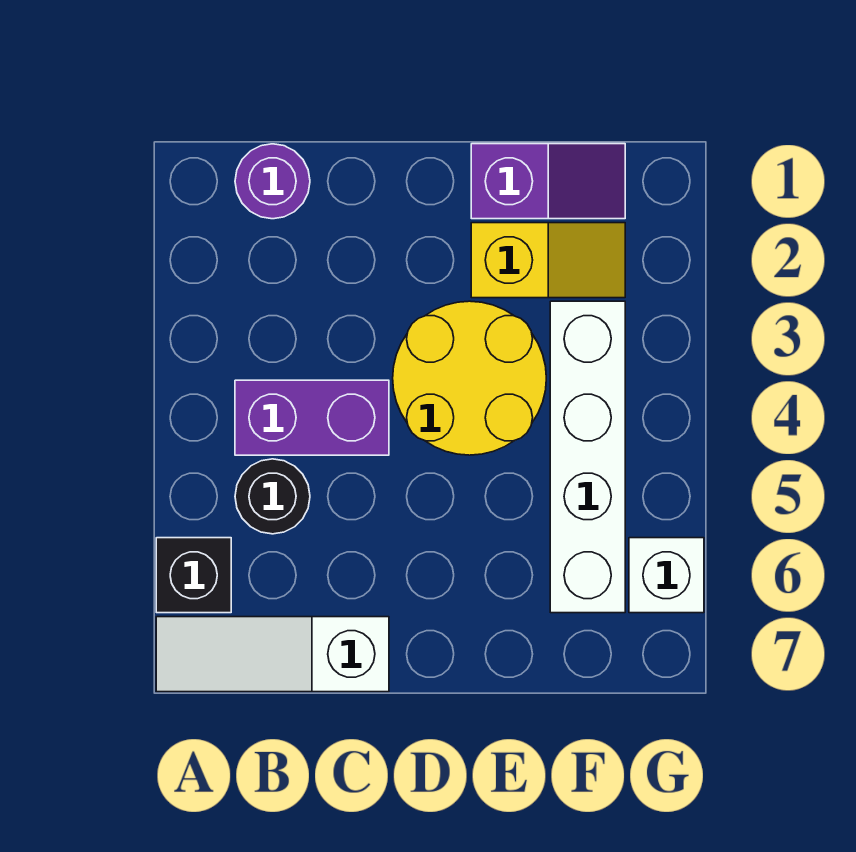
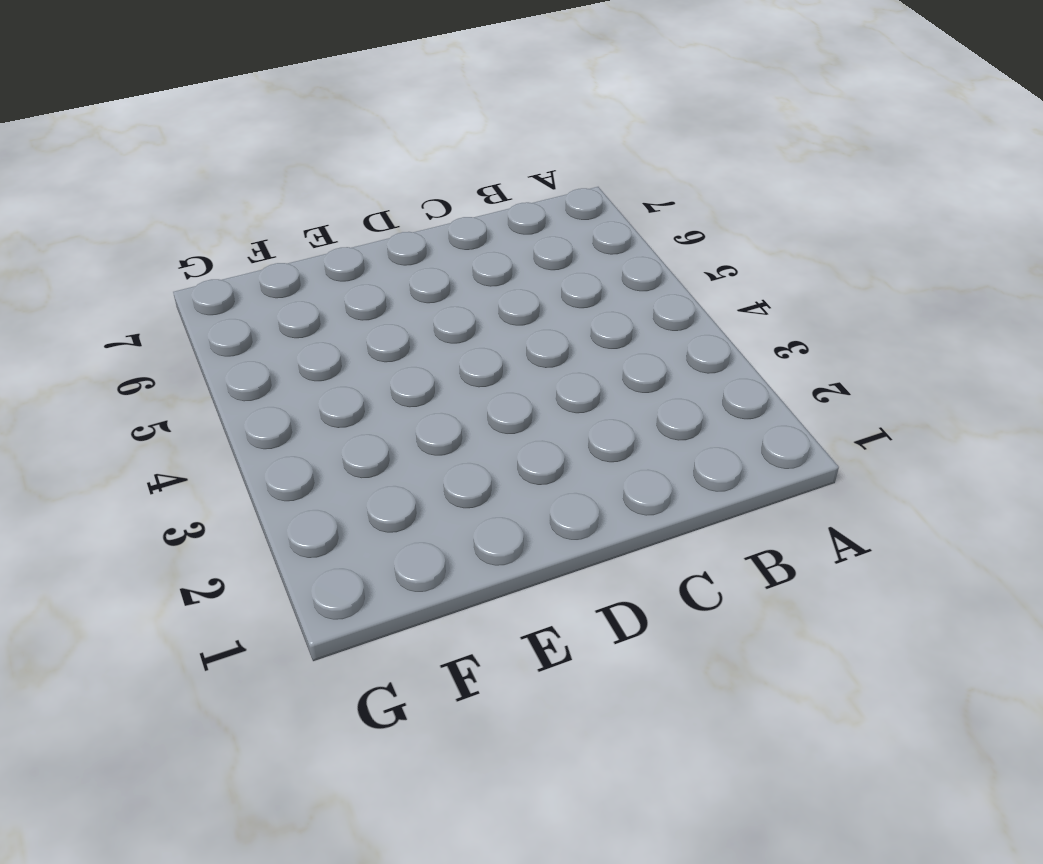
none -> black brick A6 level 1
none -> white slope A7:C7 level 1 top C

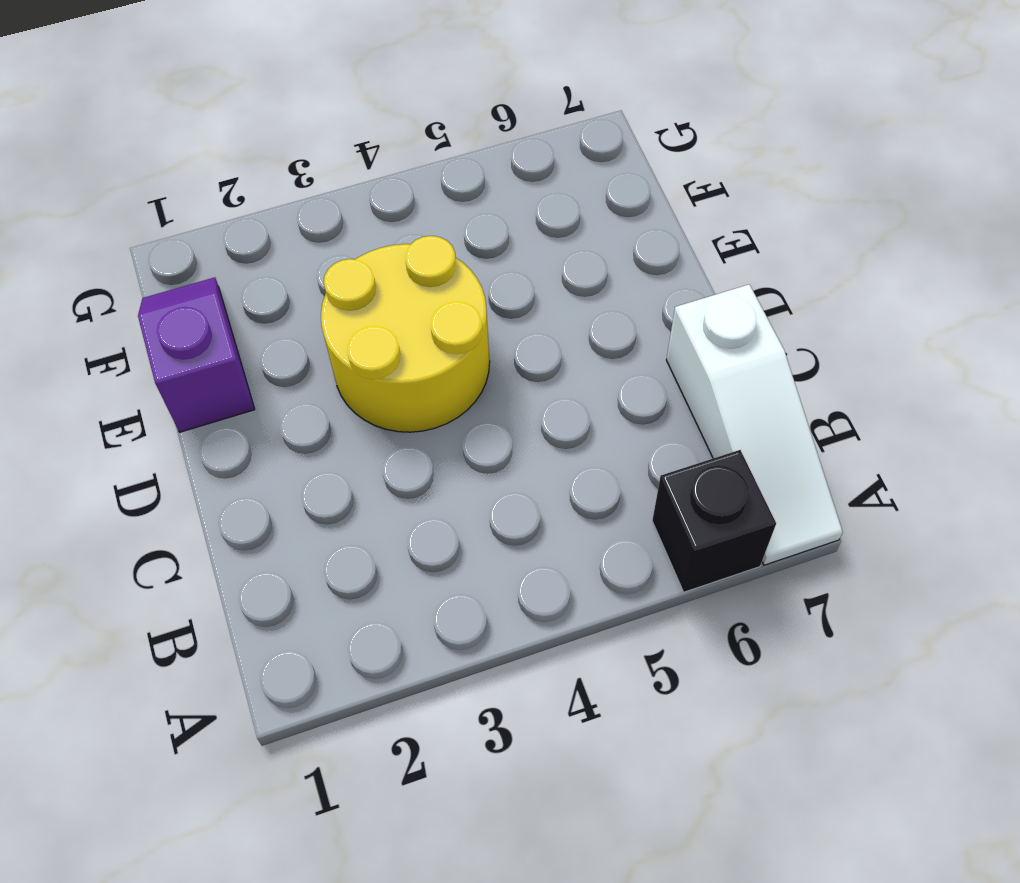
none -> purple round brick B1 level 1
none -> purple brick B4:C4 level 1

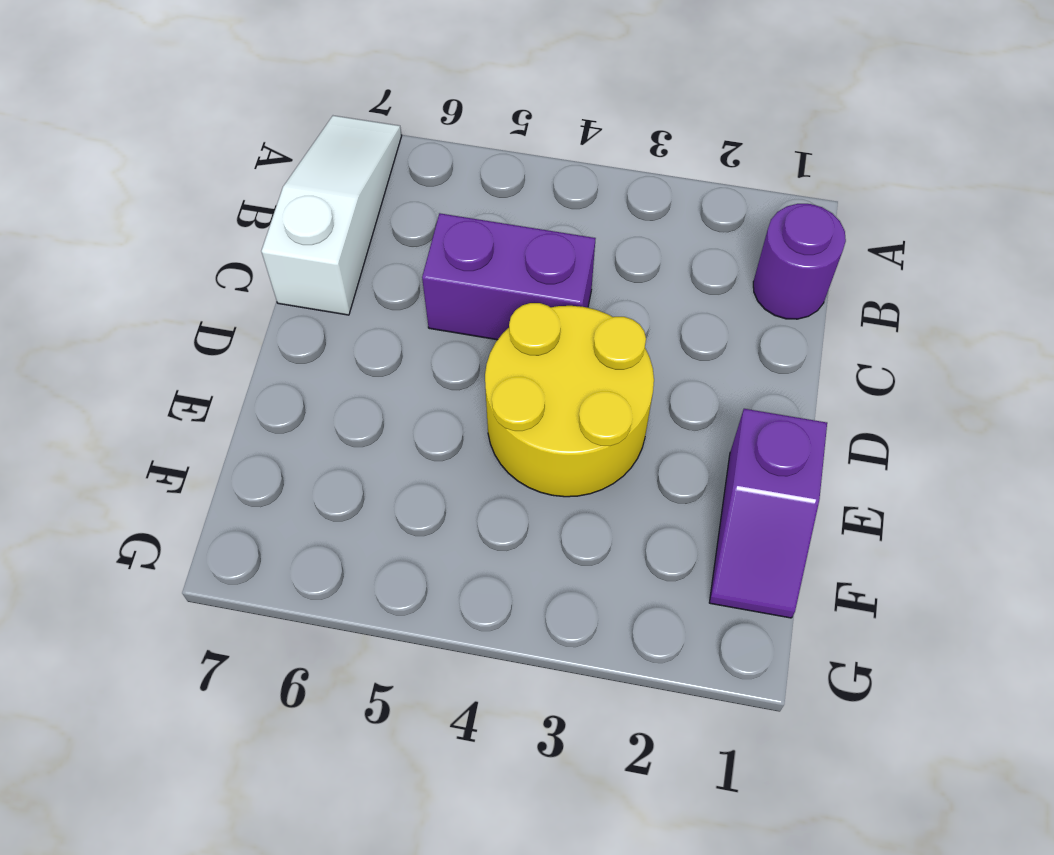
purple brick C4:C5 level 1 -> purple brick B4:C4 level 1
none -> black brick A6 level 1
none -> black round brick B5 level 1

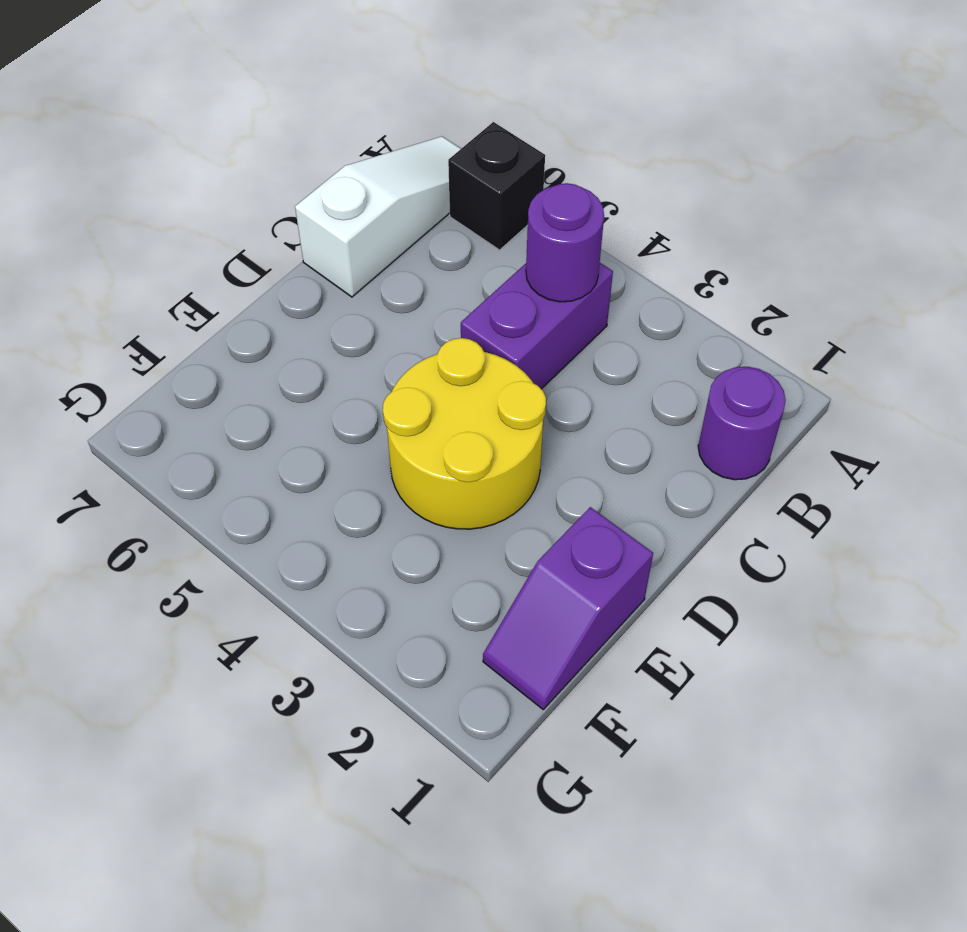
purple round brick B4 level 2 -> none
none -> black round brick B5 level 1
none -> yellow slope E2:F2 level 1 top E

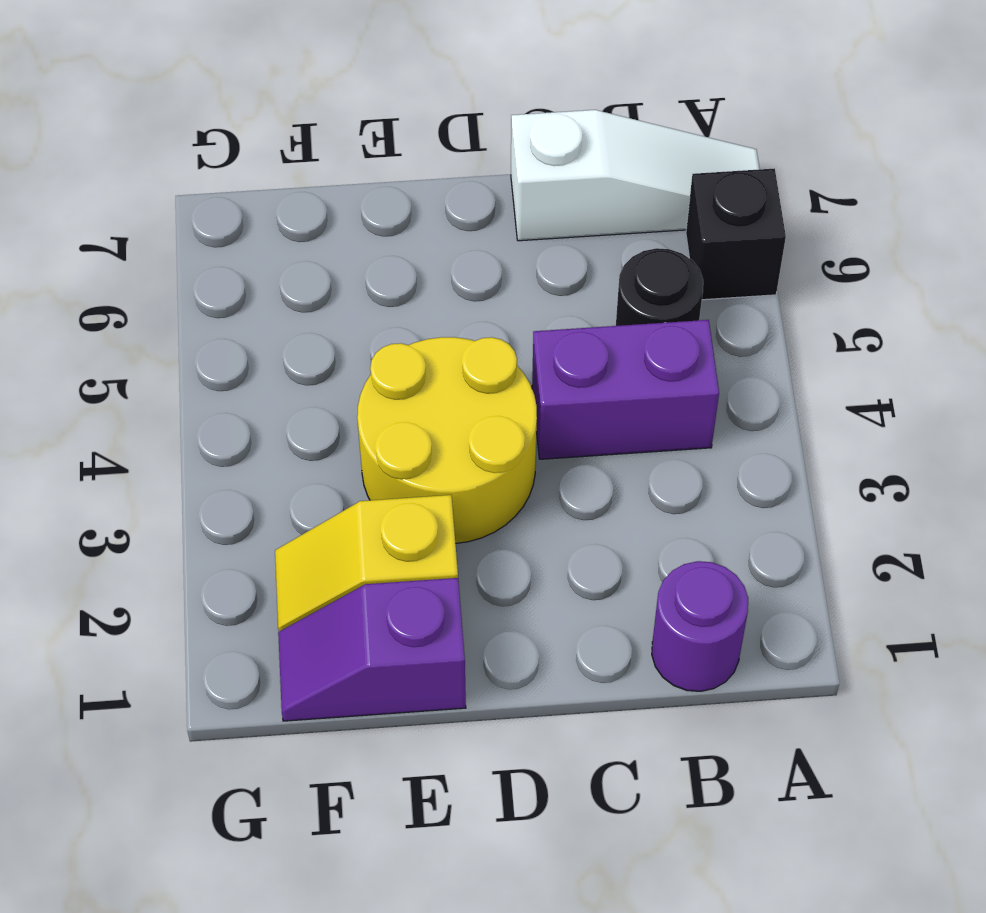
none -> white brick F3:F6 level 1
none -> white brick G6 level 1

